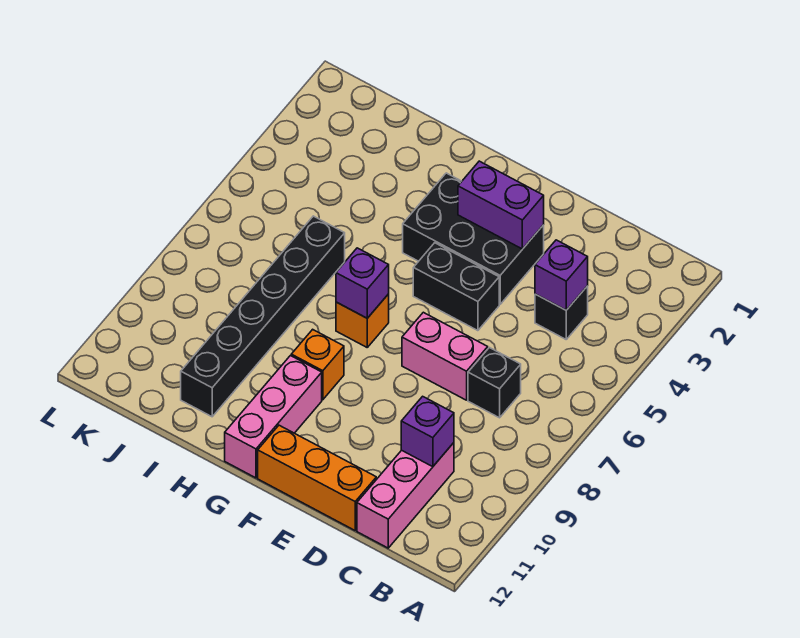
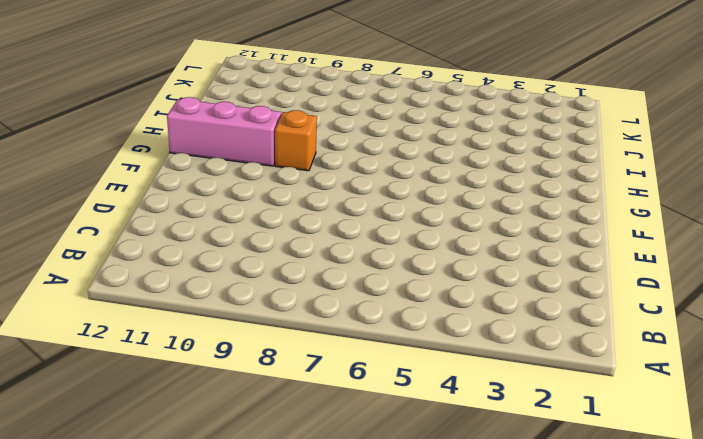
none -> black brick C4 level 1
none -> black brick C7 level 1
none -> pink brick C10:C12 level 1

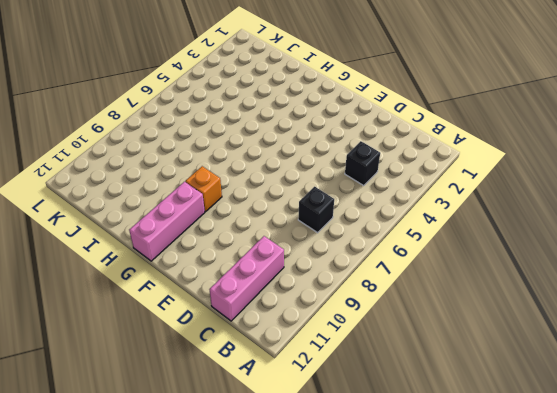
none -> pink brick D7:E7 level 1
none -> orange brick D12:F12 level 1
none -> black brick E3:G4 level 1

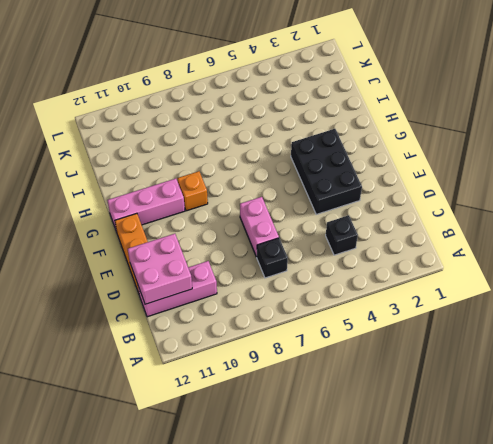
pink brick C11:D12 level 2 -> none
none -> black brick E5:F5 level 1
none -> orange brick G7 level 1
none -> black brick I6:I11 level 1

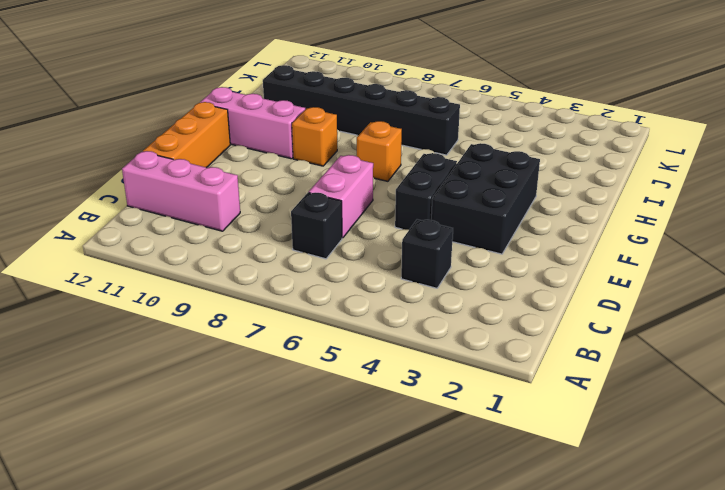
none -> purple brick C4 level 2
none -> purple brick C10 level 2
none -> purple brick E3:F3 level 2

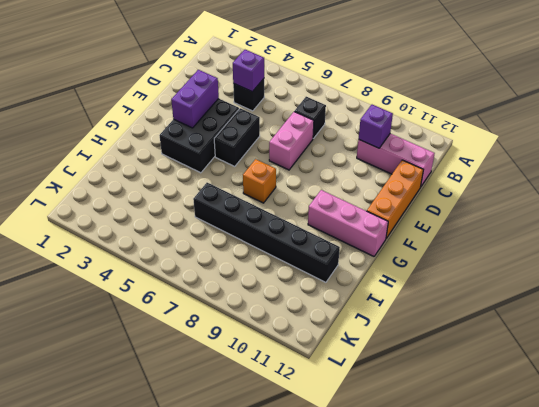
none -> orange brick G9 level 1
none -> purple brick G7 level 2

